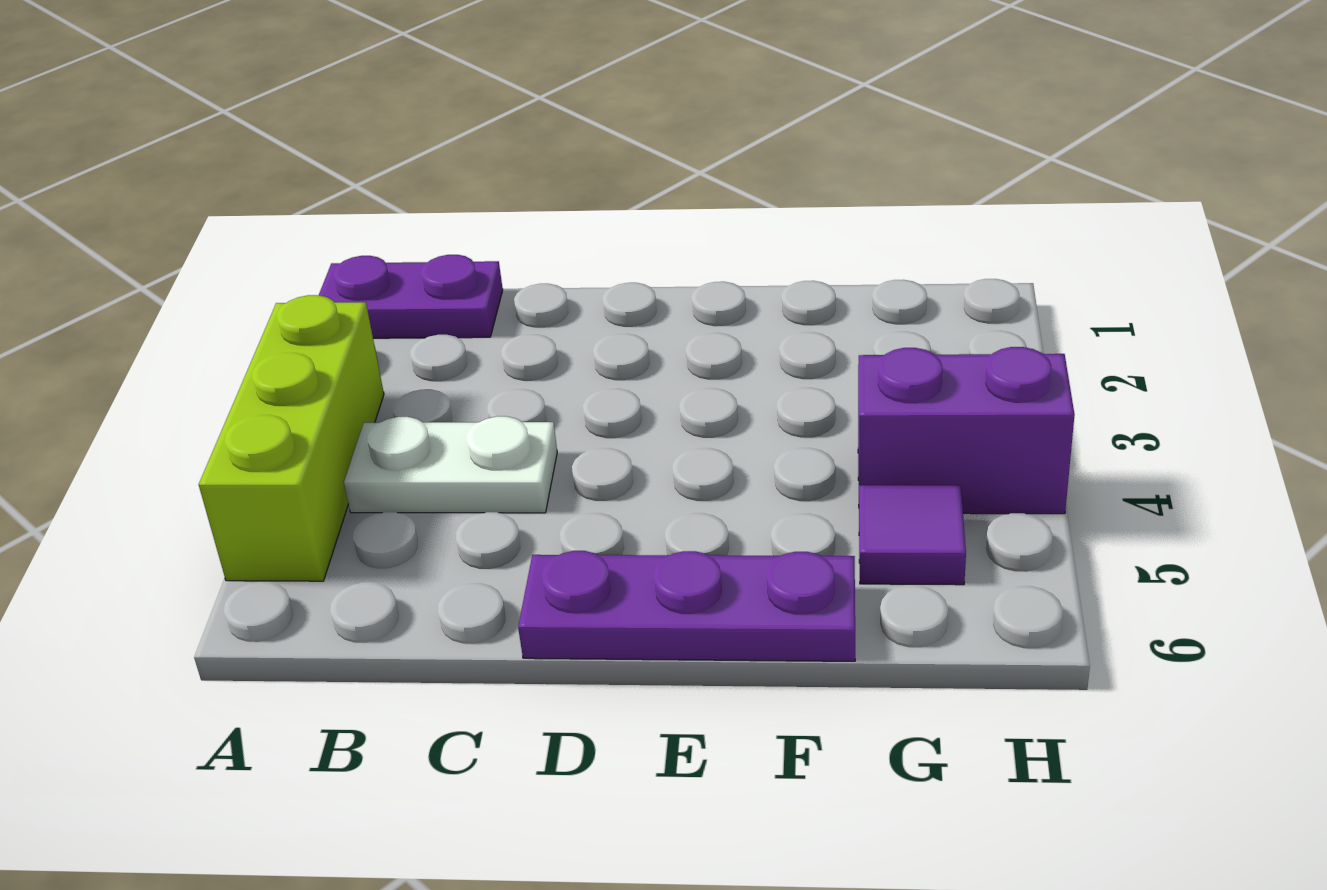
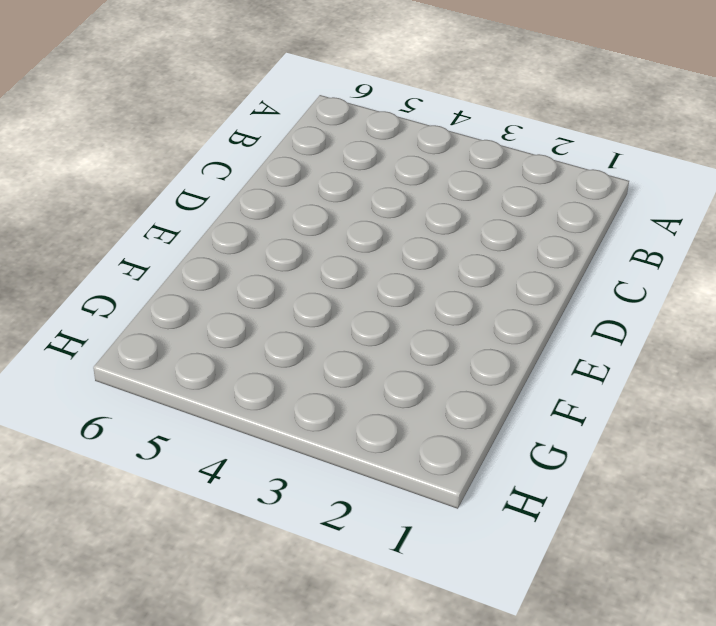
none -> purple plate A1:B1 level 1
none -> lime brick A3:A5 level 1

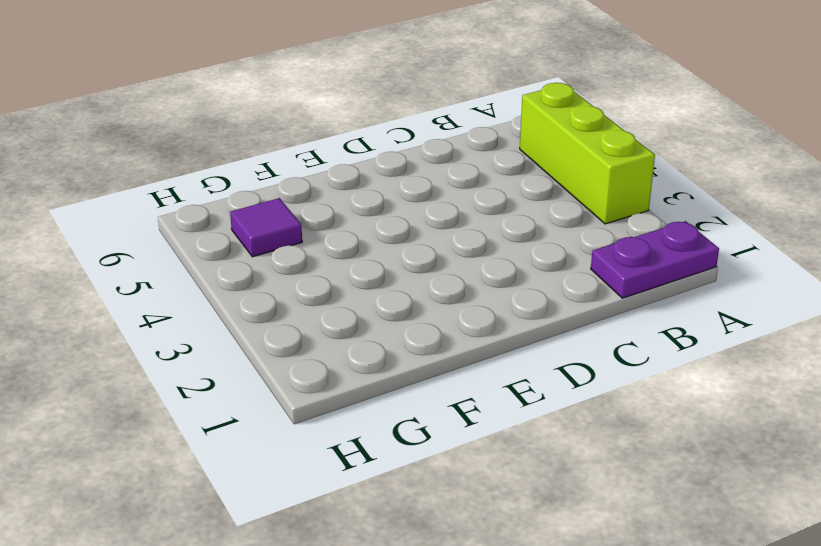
none -> white plate B4:C4 level 1
none -> purple plate D6:F6 level 1

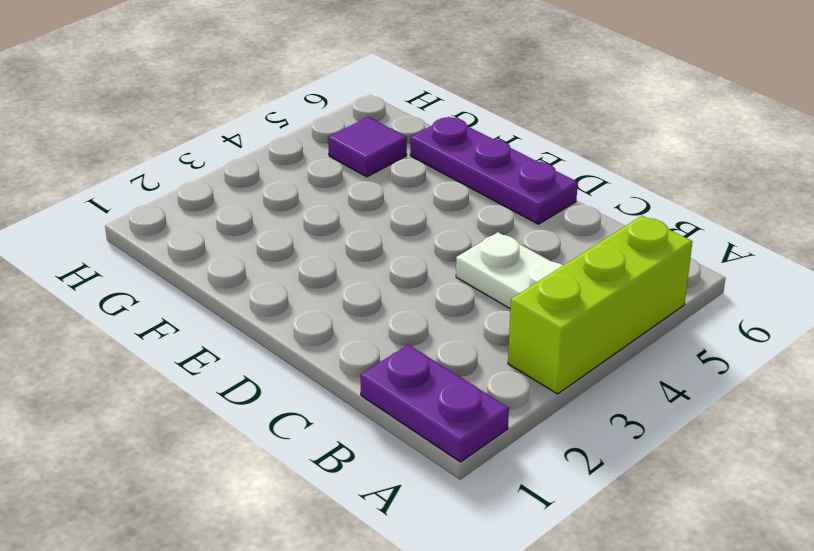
none -> purple brick G4:H4 level 1

